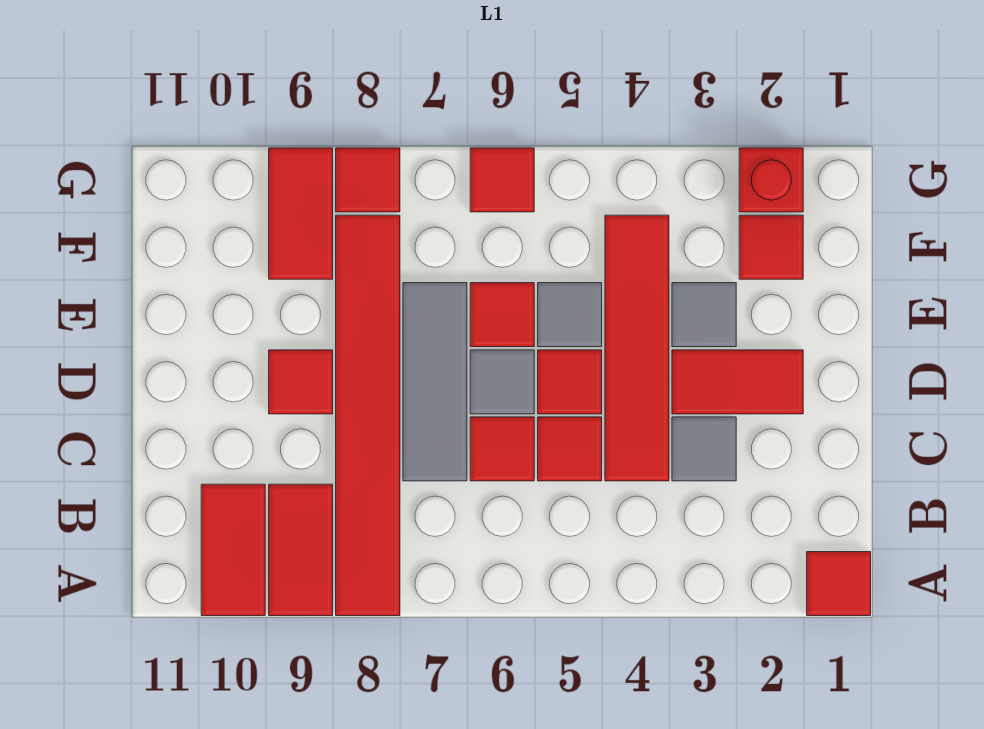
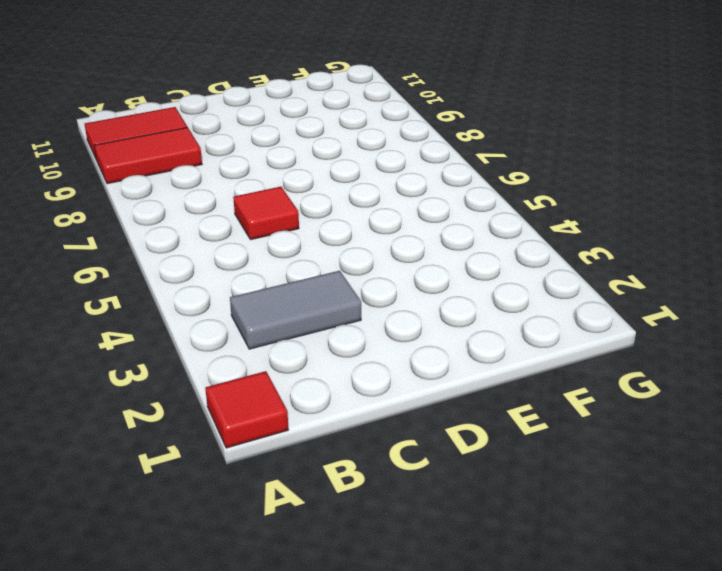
grey tile B3:C3 level 1 -> grey tile C3 level 1
none -> red tile A8:F8 level 1
none -> red tile C4:F4 level 1
none -> red tile C5 level 1

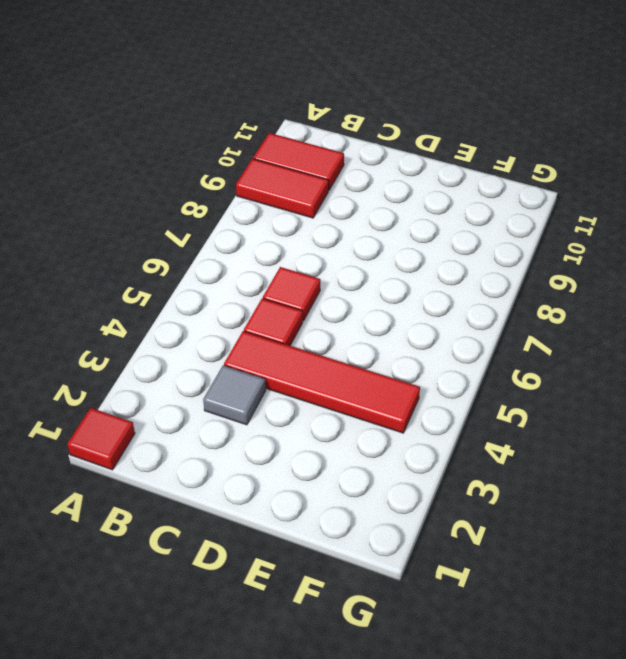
none -> red tile A8:F8 level 1
none -> grey tile C7:E7 level 1
none -> red tile D2:D3 level 1

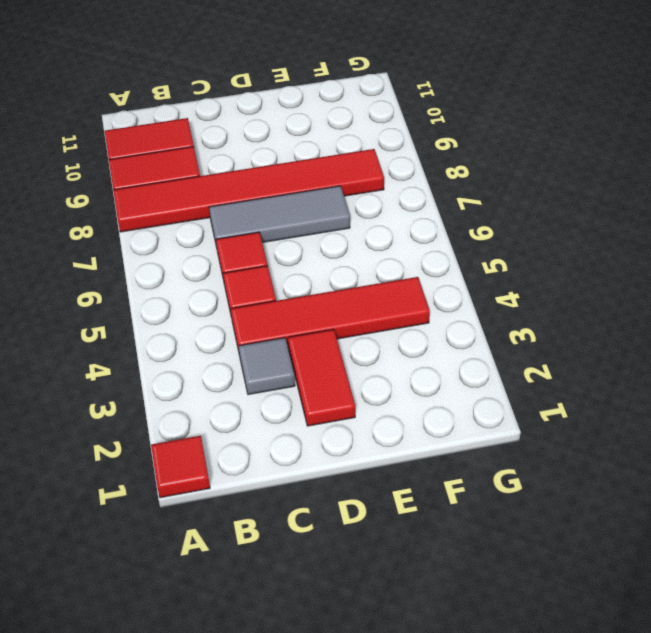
none -> red tile D5 level 1
none -> grey tile D6 level 1
none -> red tile D9 level 1

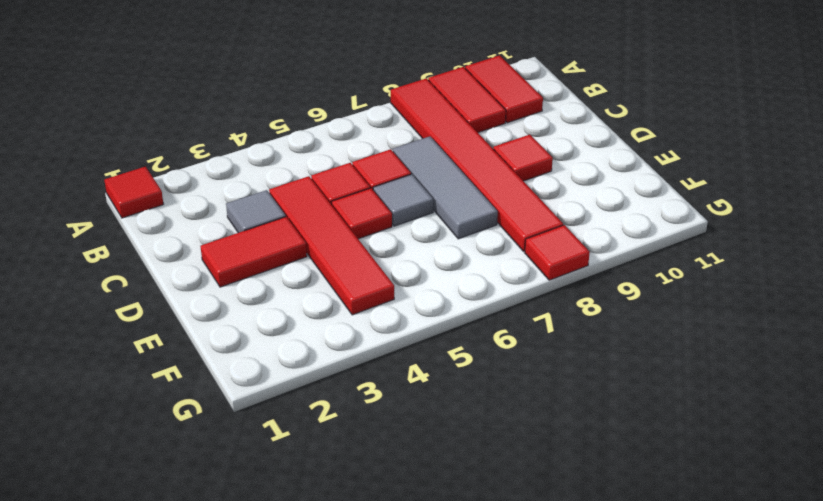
none -> grey tile E3 level 1
none -> grey tile E5 level 1
none -> red tile E6 level 1

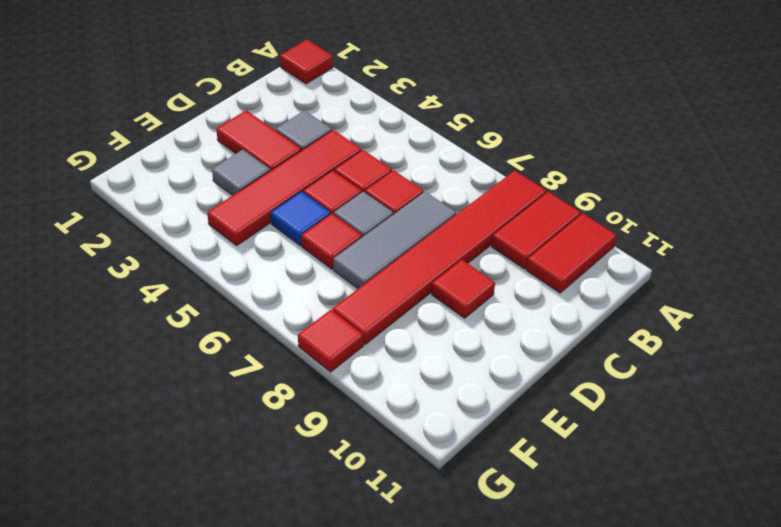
blue tile E5 level 1 -> grey tile E5 level 1
none -> red tile F2 level 1
none -> red tile F9:G9 level 1
none -> red brick G2 level 1

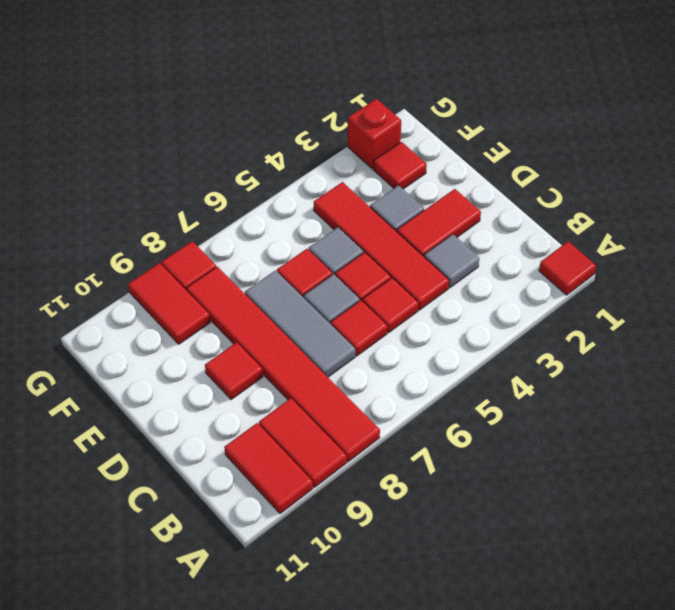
none -> red tile G6 level 1

